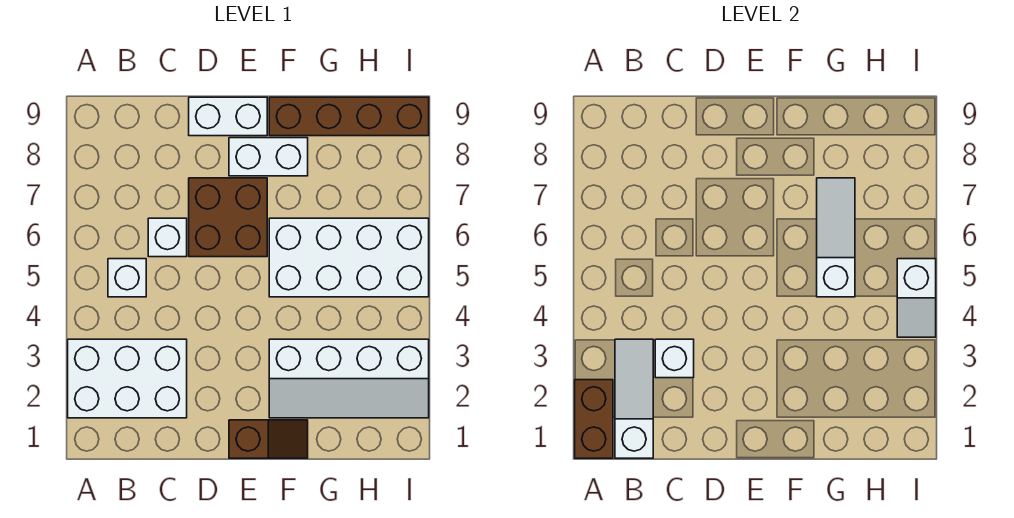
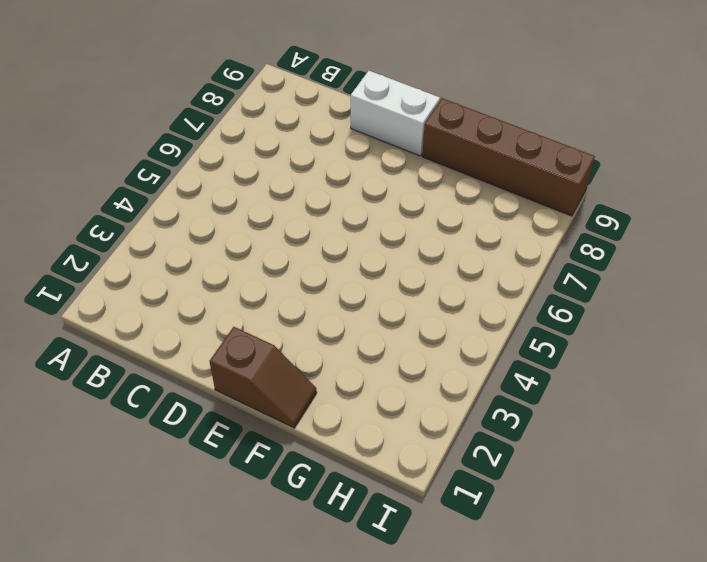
none -> white brick A2:C3 level 1
none -> white brick B5 level 1
none -> white brick C6 level 1

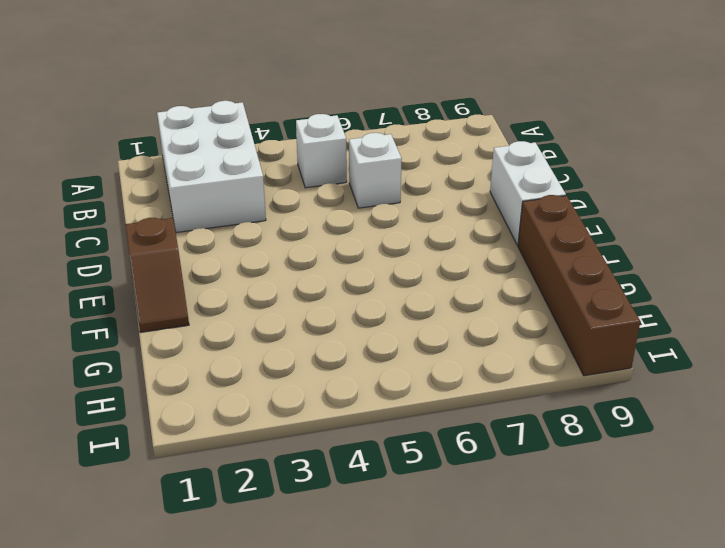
none -> brown brick D6:E7 level 1
none -> white brick E8:F8 level 1
none -> white slope F2:I3 level 1 top 3

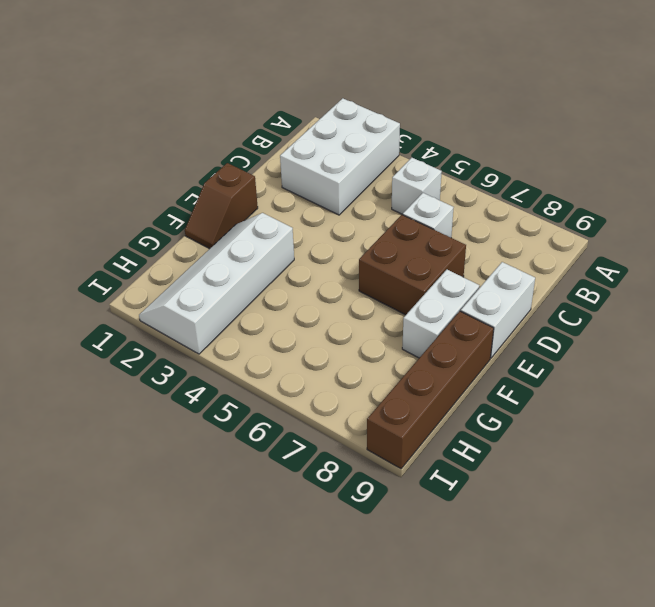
none -> white brick F5:I6 level 1
none -> brown brick A1:A2 level 2
none -> white slope B1:B3 level 2 top 1

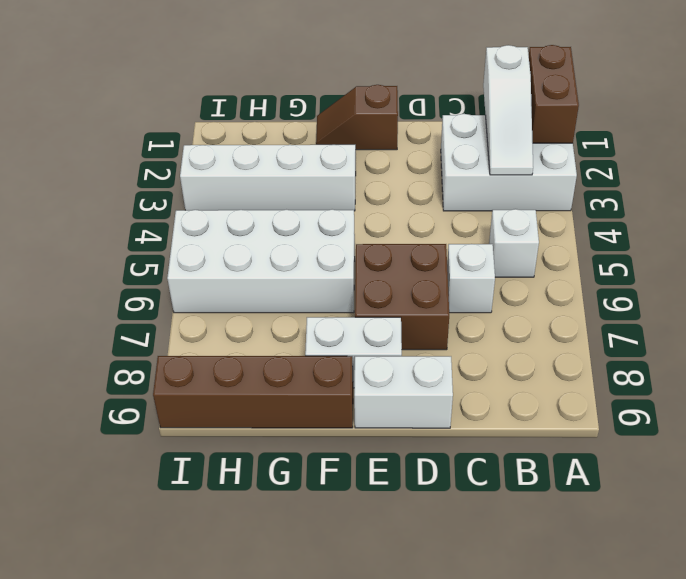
none -> white brick C3 level 2
none -> white slope G5:G7 level 2 top 5
none -> white slope I4:I5 level 2 top 5

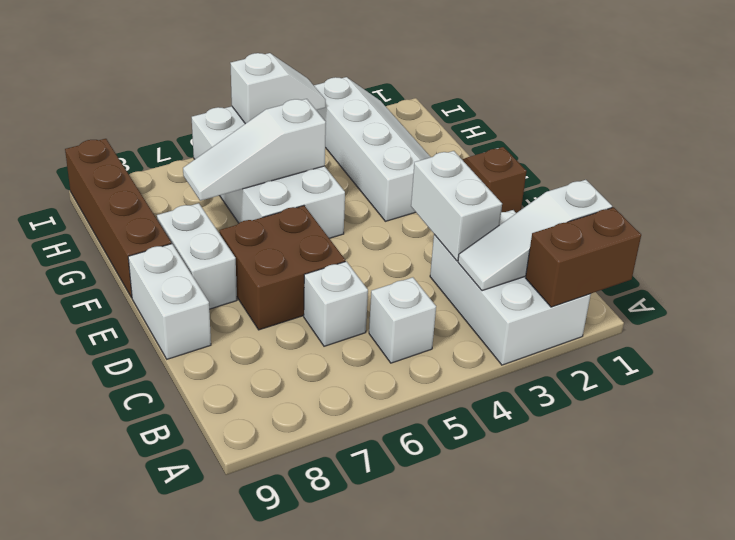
white brick C3:D3 level 2 -> white brick C3 level 2

